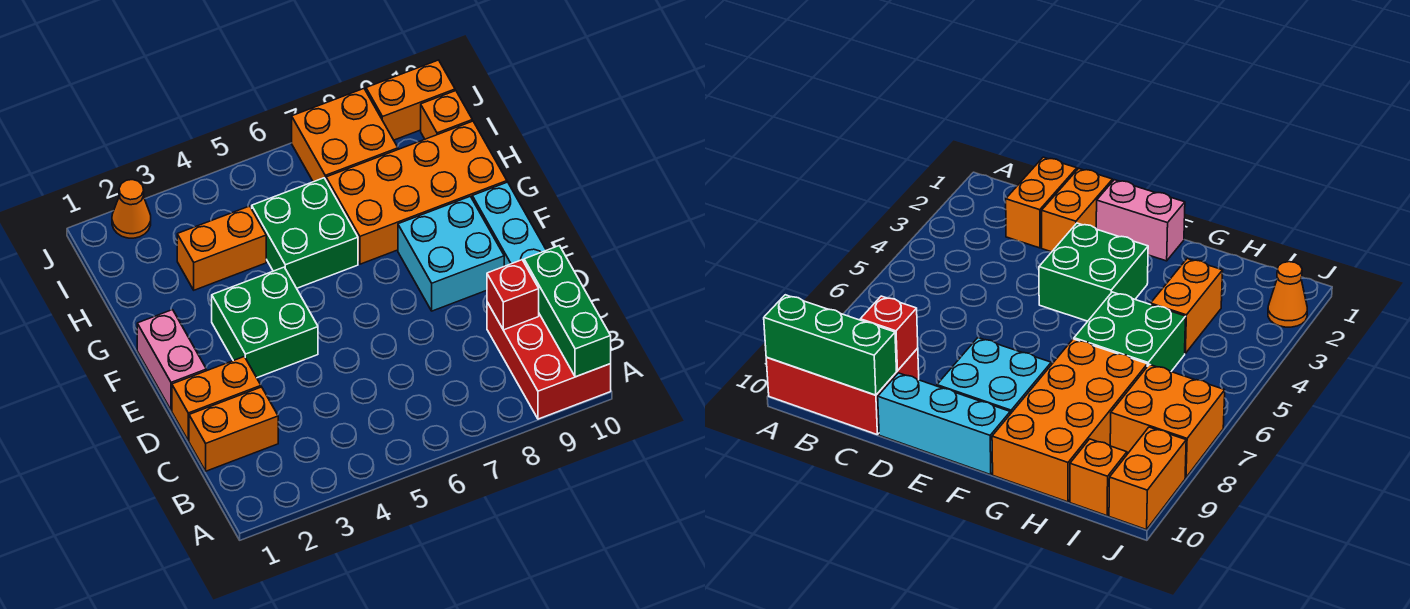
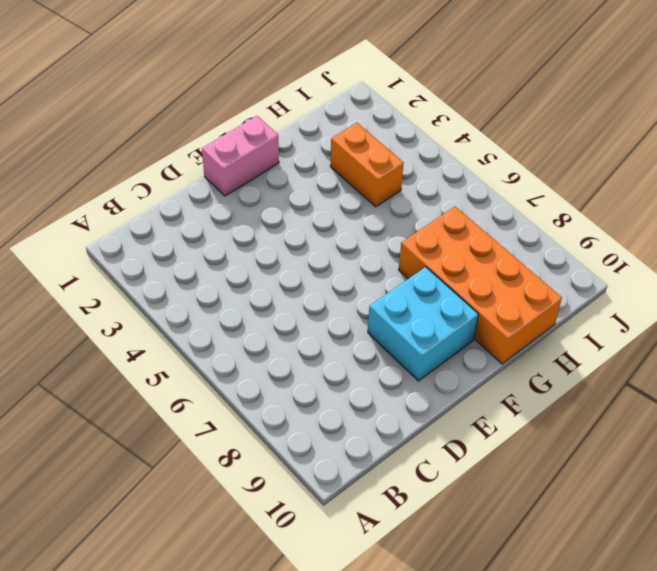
none -> red brick A9:C10 level 1
none -> orange brick C1:C2 level 1
none -> orange brick D1:D2 level 1

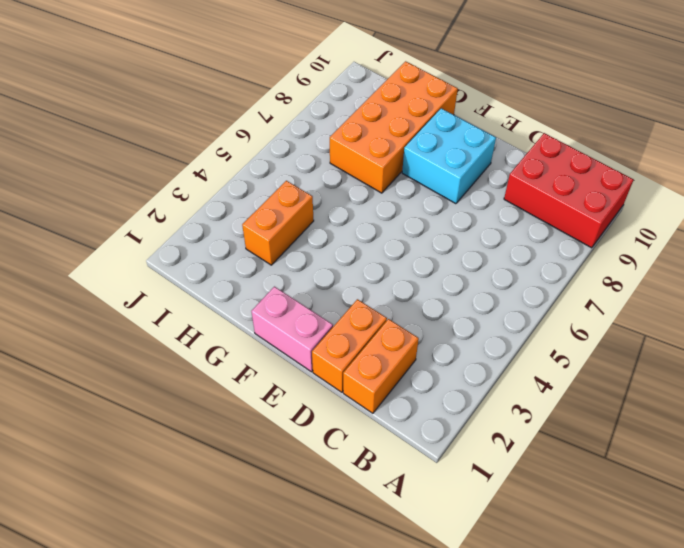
none -> cyan brick D10:F10 level 1
none -> green brick E3:F4 level 1
none -> green brick G5:H6 level 1

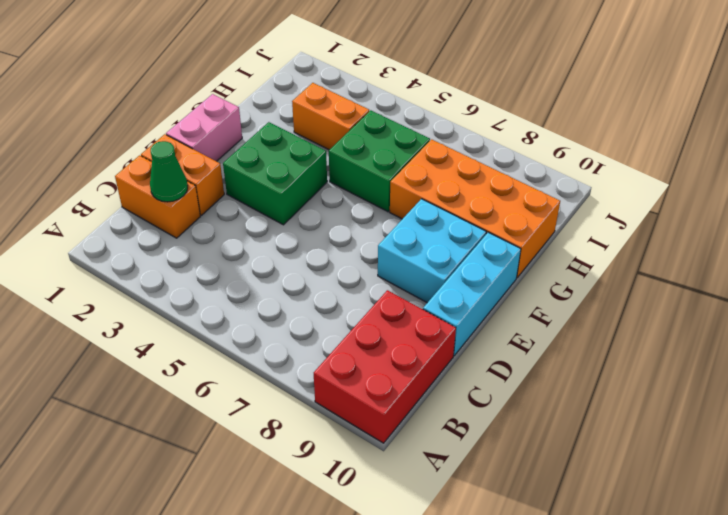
green cone C2 level 2 -> none
none -> orange brick I7:J8 level 1
none -> orange brick I10 level 1
none -> orange cone J2 level 1

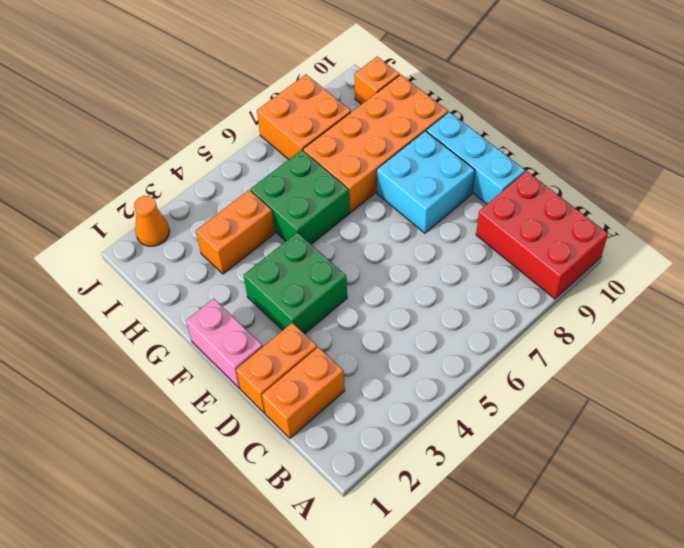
none -> orange brick J9:J10 level 1
none -> green brick A10:C10 level 2
none -> red brick C9 level 2

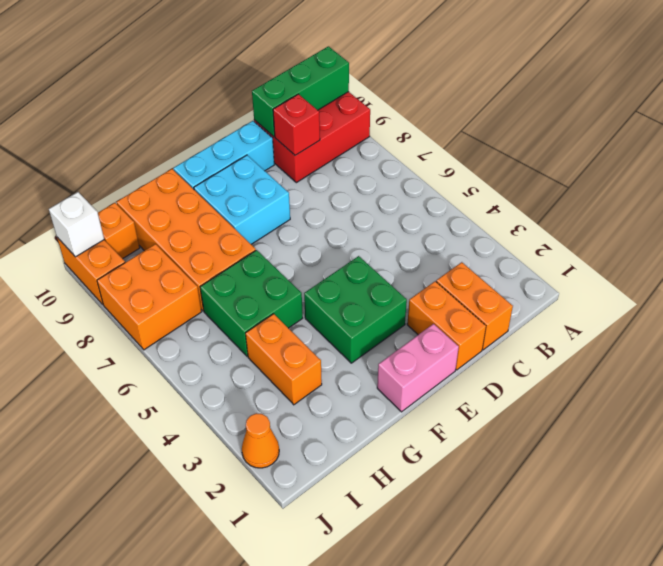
white brick J10 level 2 -> none

